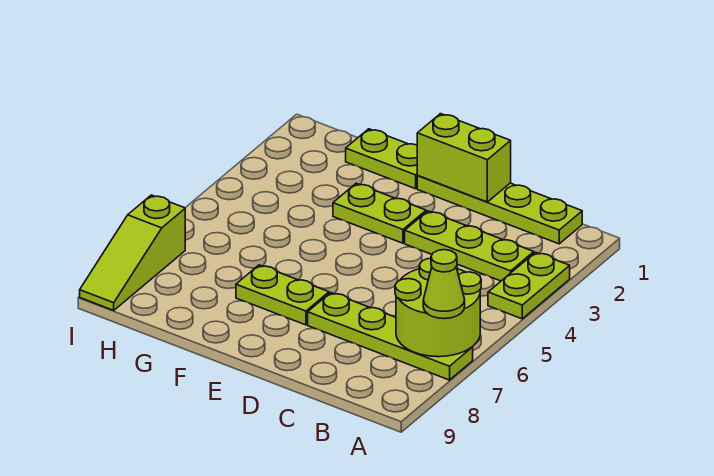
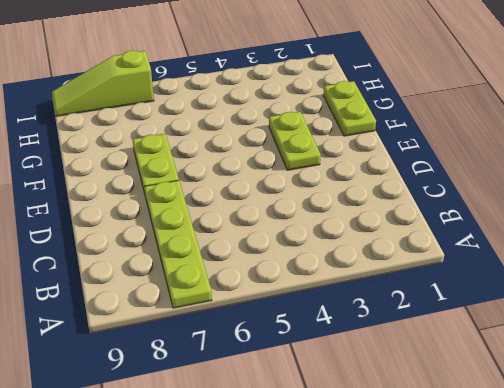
none -> lime plate A3:A4 level 1
none -> lime plate B1:E1 level 1

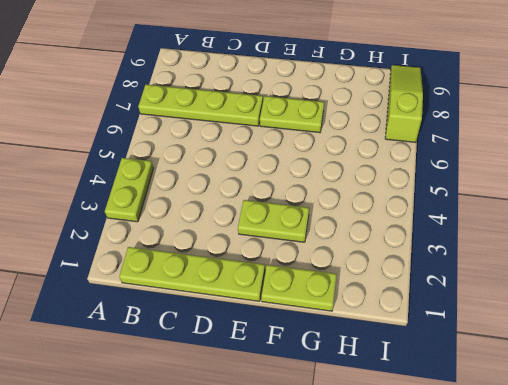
none -> lime plate B3:D3 level 1
none -> lime round brick A6:B7 level 2

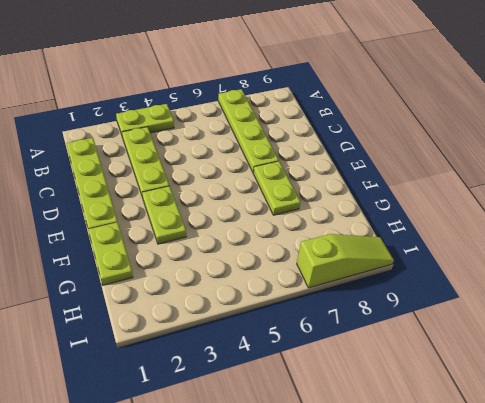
none -> lime round brick A6:B7 level 2
none -> lime brick D1:E1 level 2

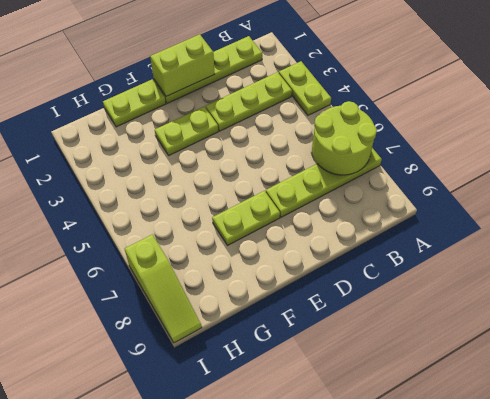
none -> lime cone A7 level 3

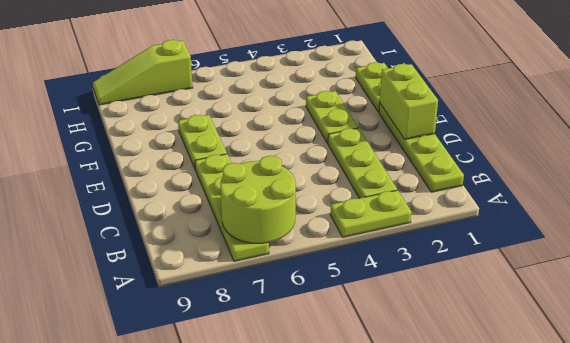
none -> lime cone A7 level 3

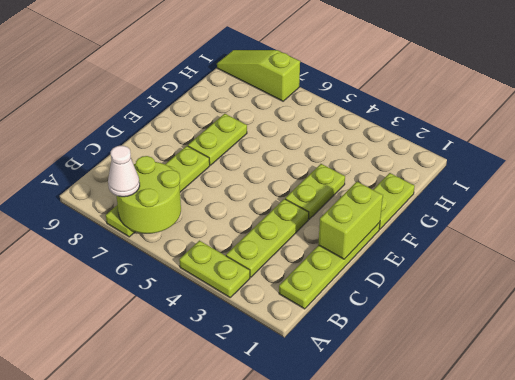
white cone A7 level 3 -> lime cone A7 level 3

